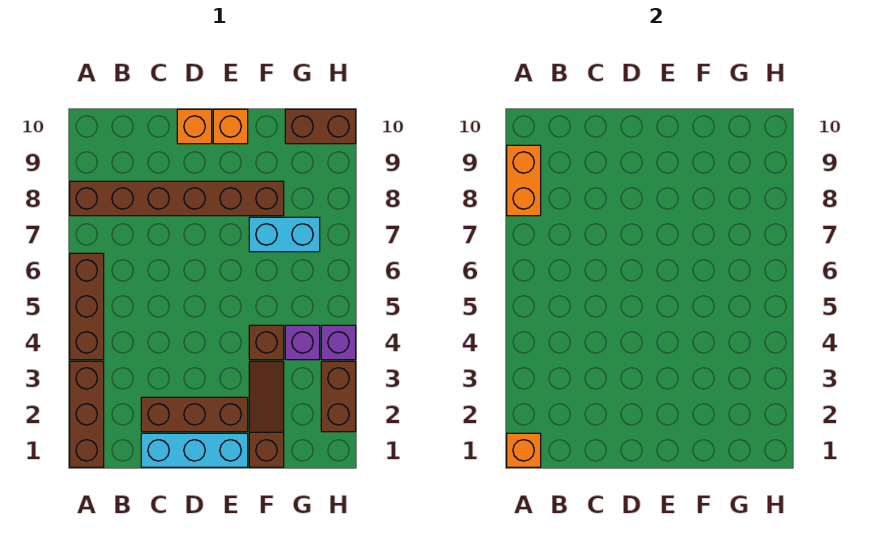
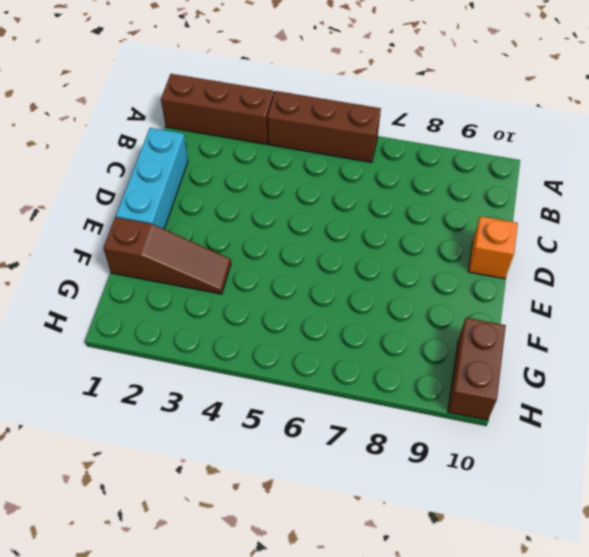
none -> brown brick A8:F8 level 1
none -> brown brick C2:E2 level 1
none -> orange brick E10 level 1

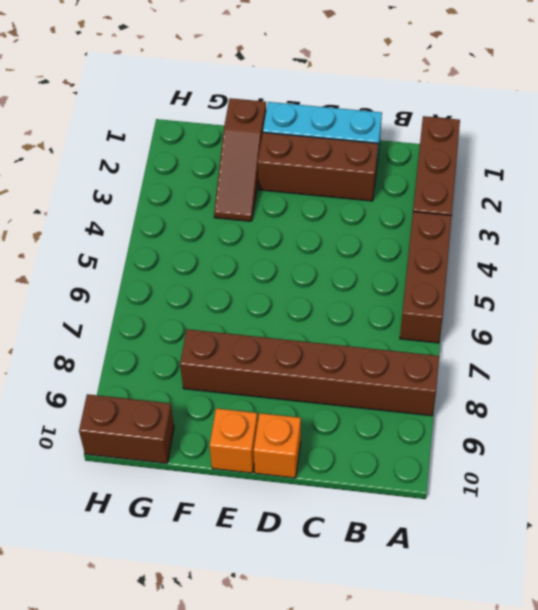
none -> brown brick F4 level 1
none -> cyan brick F7:G7 level 1
none -> purple brick G4 level 1

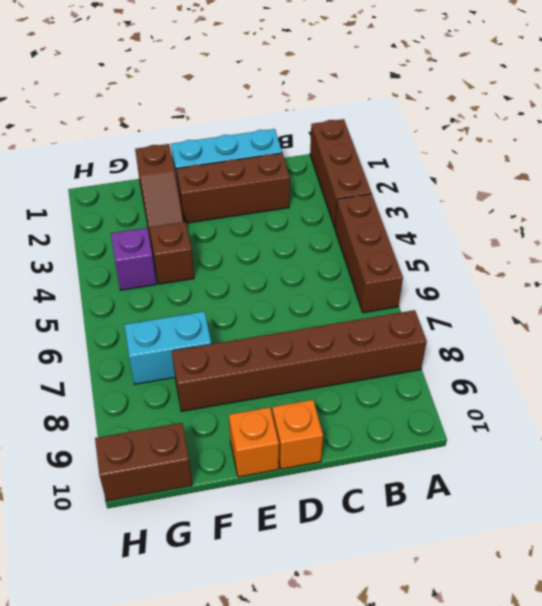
none -> brown brick H2:H3 level 1
none -> purple brick H4 level 1
none -> orange brick A1 level 2

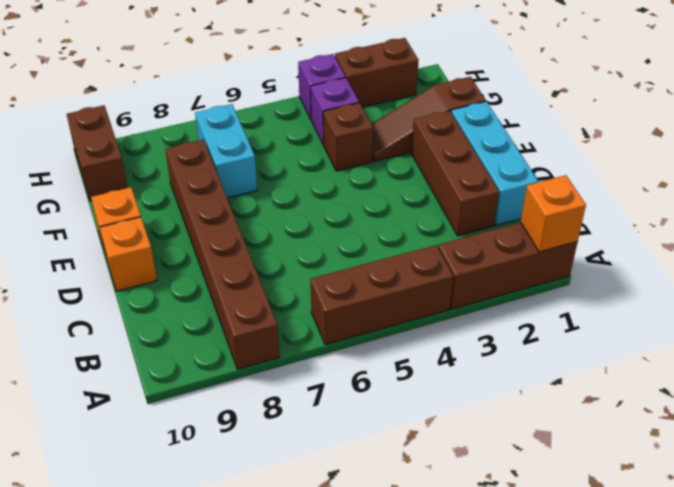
none -> orange brick A8:A9 level 2

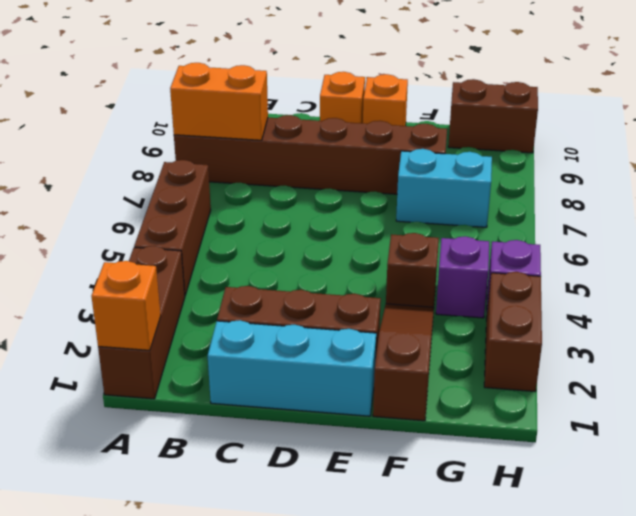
orange brick A8:B8 level 2 -> orange brick A8:A9 level 2

